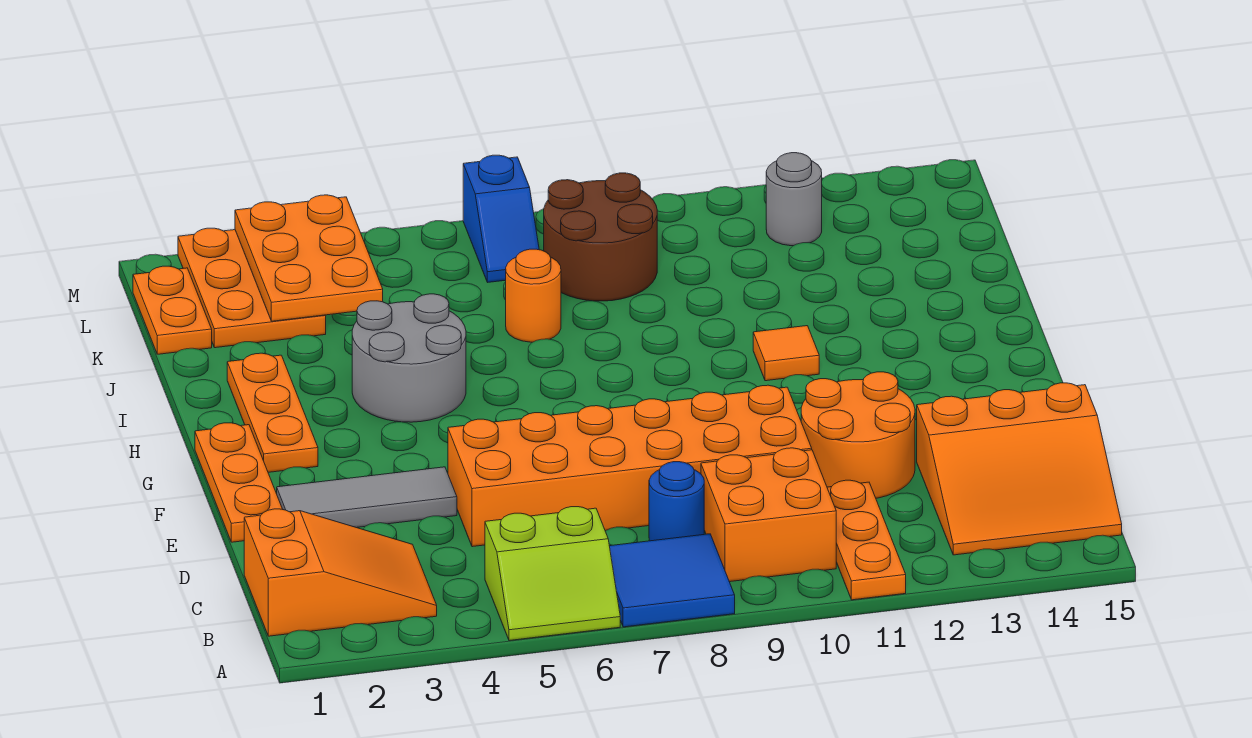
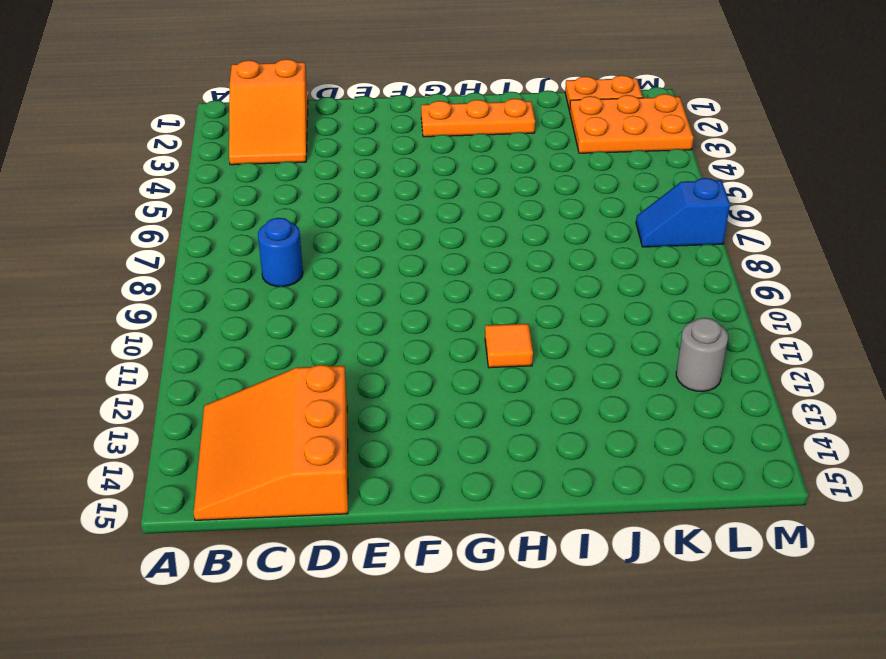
none -> lime slope A5:B6 level 1 top B
none -> blue tile A7:B8 level 1
none -> orange plate A11:C11 level 1

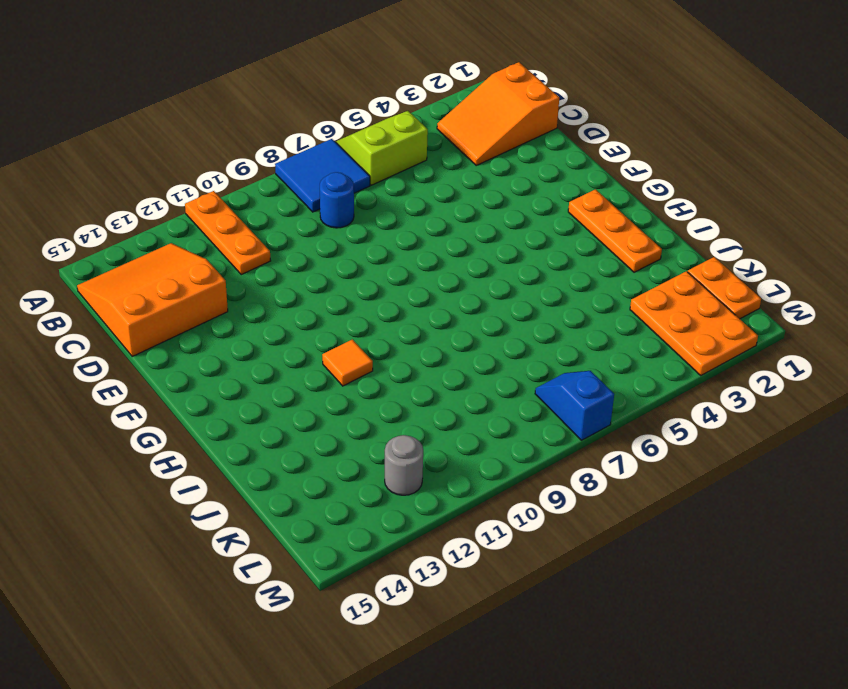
none -> orange brick B9:C10 level 1
none -> orange brick D5:E10 level 1
none -> orange round brick D11:E12 level 1

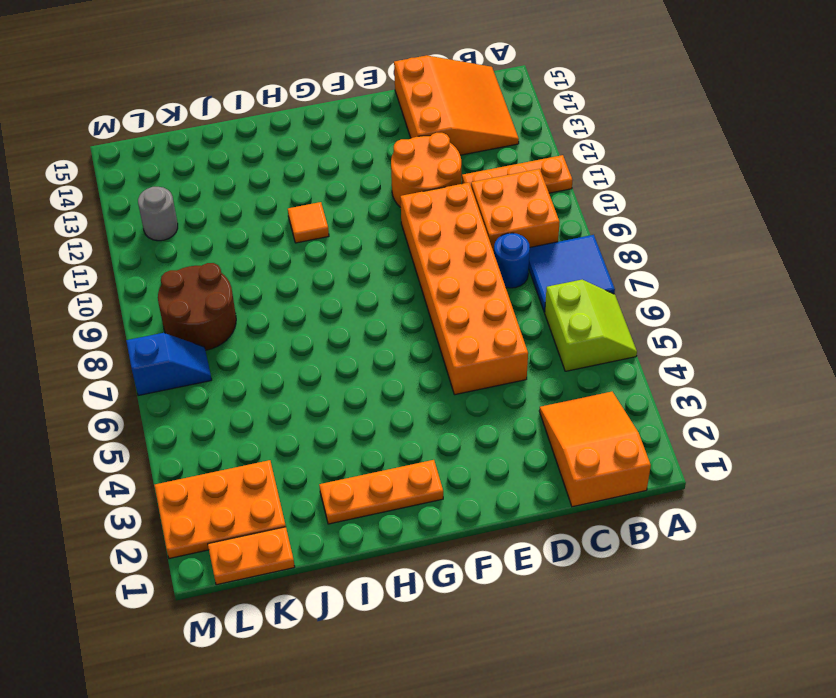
none -> orange plate E1:G1 level 1
none -> grey tile E2:E4 level 1
none -> grey round brick H4:I5 level 1

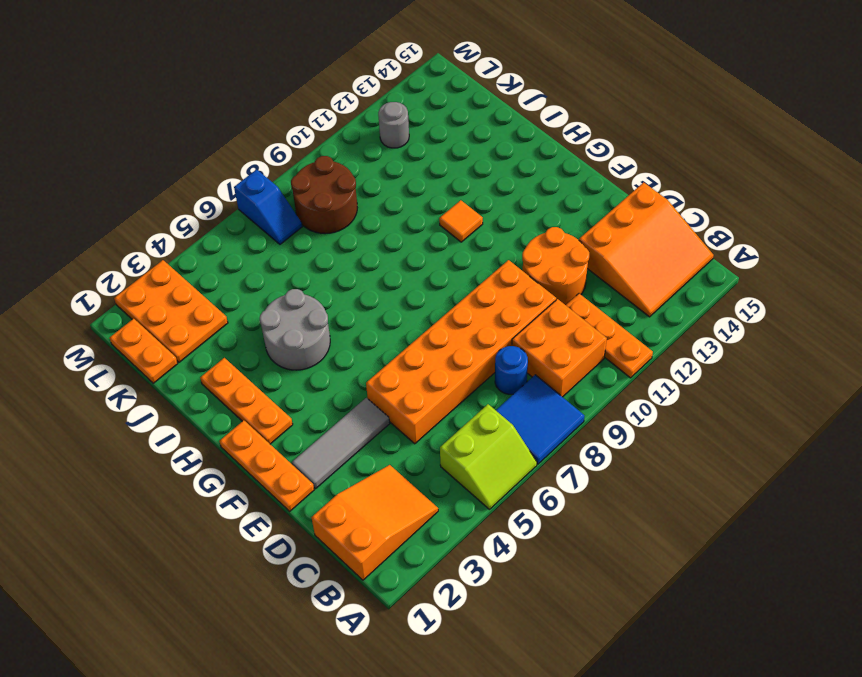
none -> orange round brick J7 level 1
none -> orange plate K3:M4 level 2

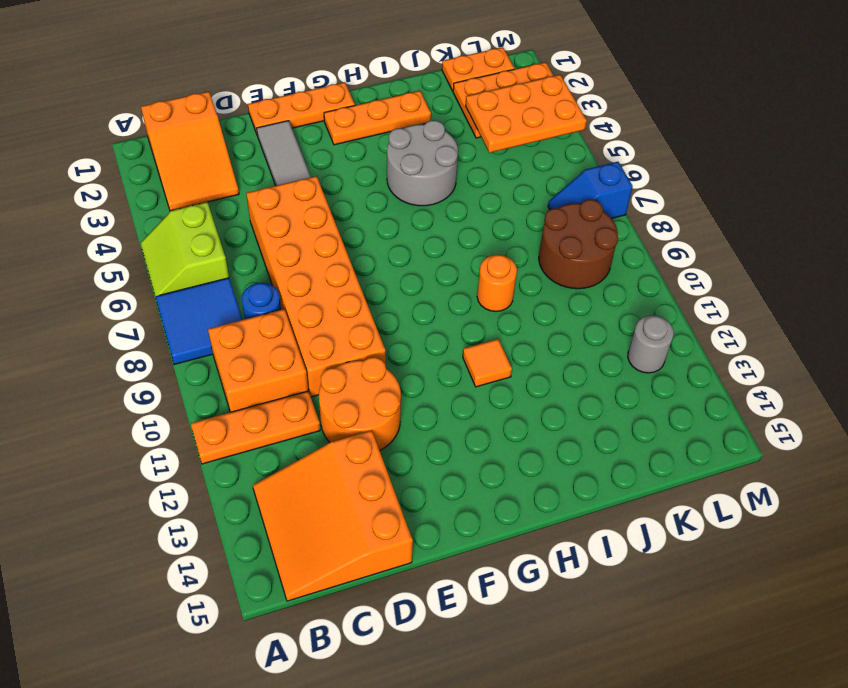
orange round brick I9 level 1 -> orange round brick J7 level 1

